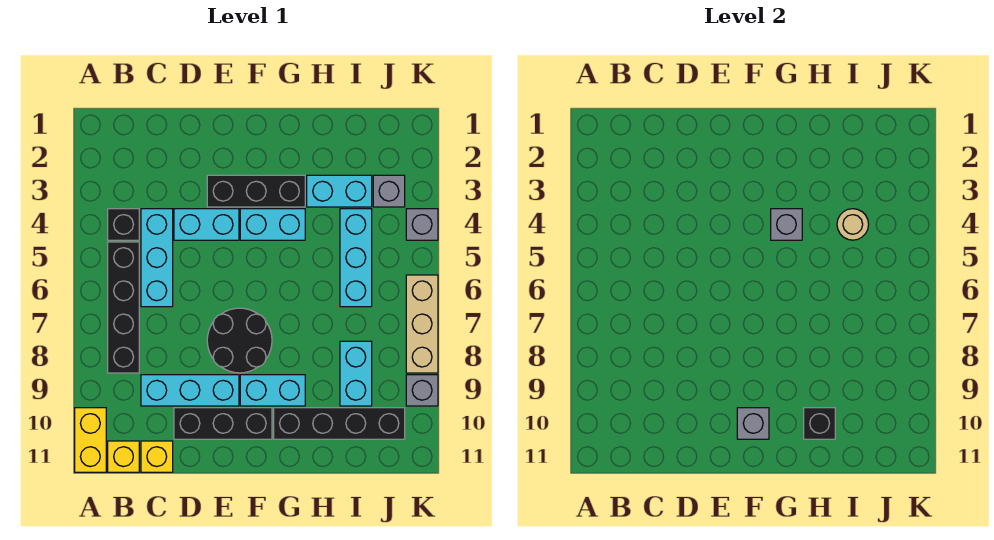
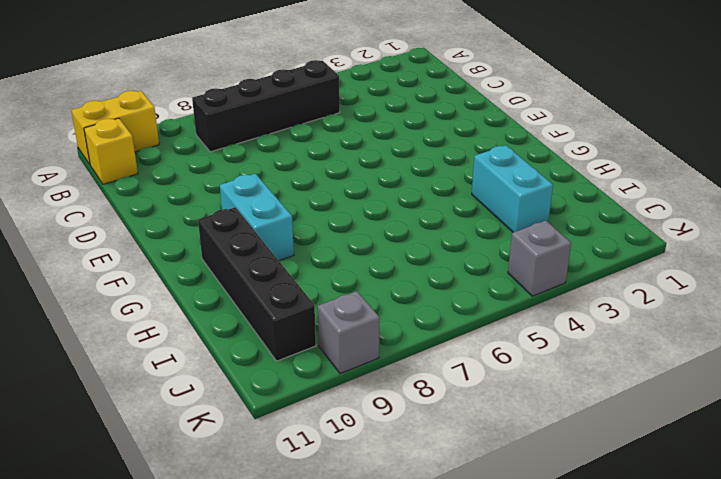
none -> black brick B4 level 1
none -> cyan brick C4:C6 level 1
none -> cyan brick C9:E9 level 1

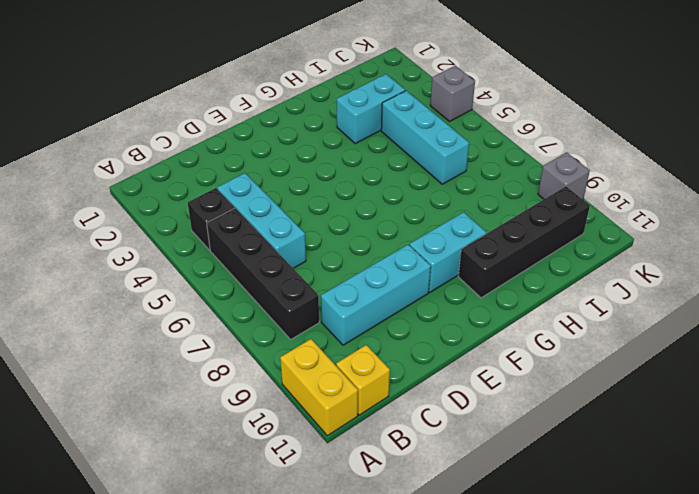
none -> yellow brick C11 level 1
none -> cyan brick D4:E4 level 1
none -> black brick D10:F10 level 1

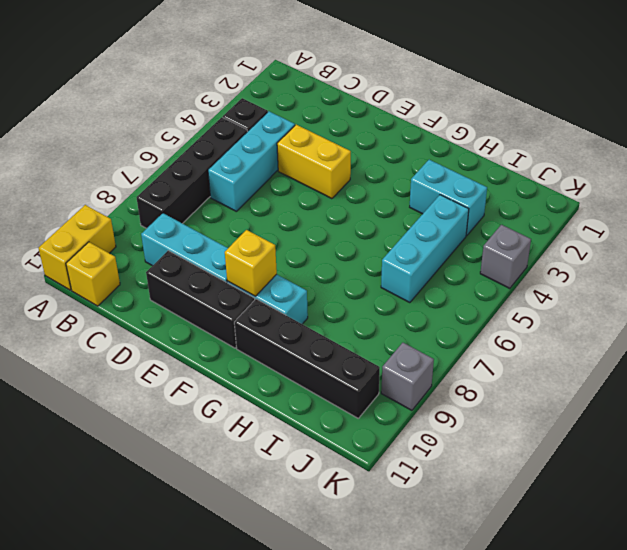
yellow brick D4:E4 level 1 -> cyan brick D4:E4 level 1
yellow brick F9 level 2 -> yellow brick C11 level 1
none -> black brick E3:G3 level 1
none -> black round brick E7:F8 level 1
none -> cyan brick F4:G4 level 1

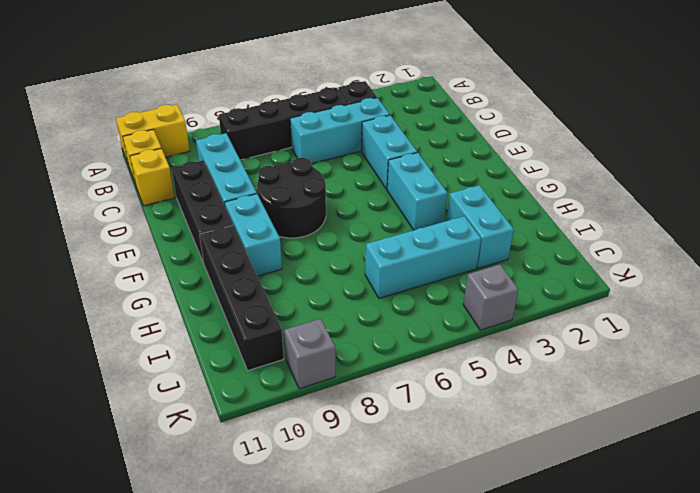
none -> black brick E3:G3 level 1
none -> cyan brick I8:I9 level 1
none -> grey brick J3 level 1

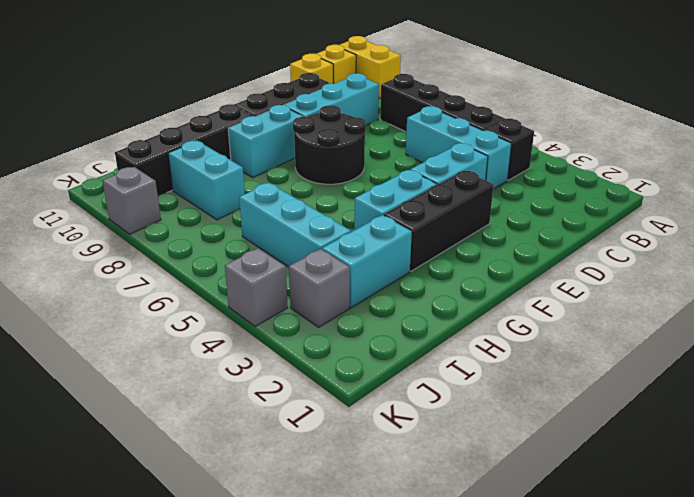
none -> tan brick K6:K8 level 1
none -> grey brick F10 level 2
none -> grey brick G4 level 2

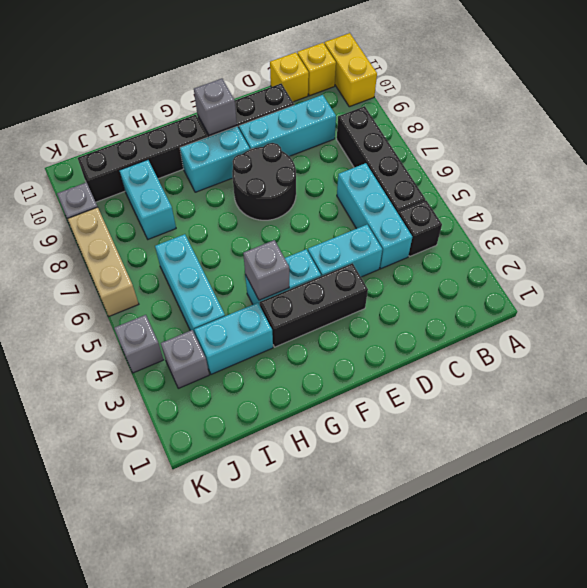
none -> black brick H10 level 2
none -> tan round brick I4 level 2

